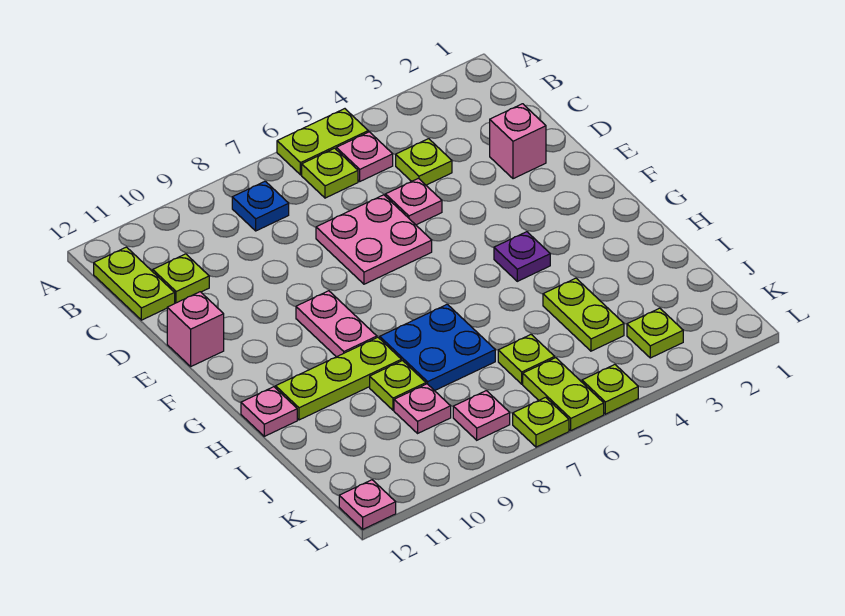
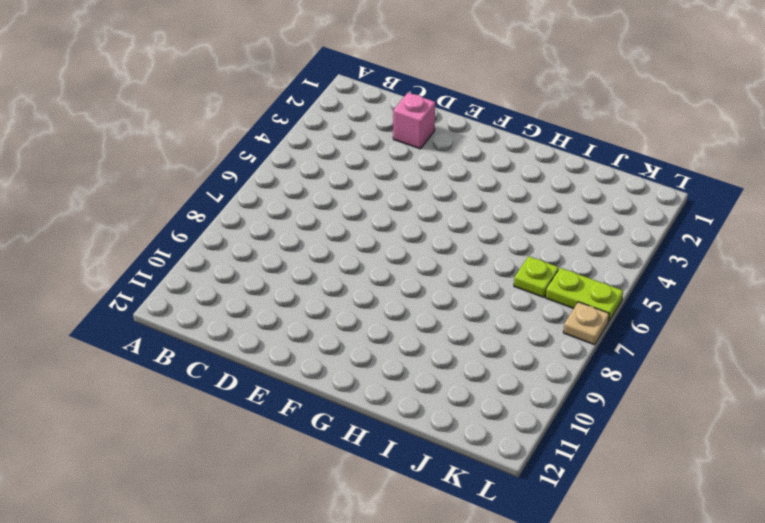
tan plate L7 level 1 -> lime plate L7 level 1
none -> lime plate A5:A6 level 1
none -> pink plate B5 level 1
none -> lime plate B6 level 1

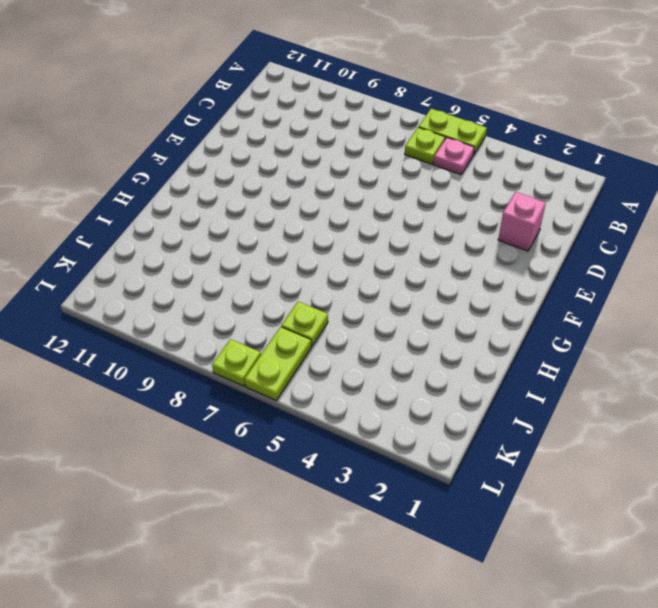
none -> blue plate B8 level 1
none -> lime plate B12:C12 level 1
none -> lime plate C4 level 1

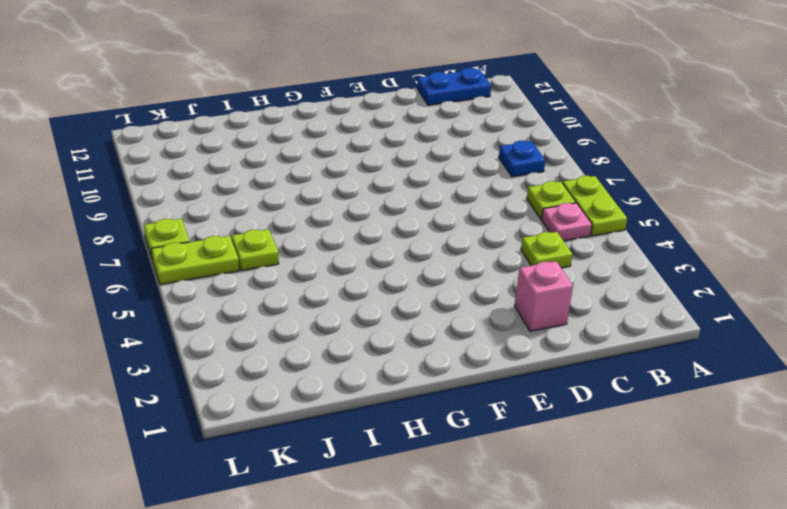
blue plate B12:C12 level 1 -> lime plate B12:C12 level 1
none -> lime plate C11 level 1
none -> pink plate D5 level 1
none -> pink plate D6:E7 level 1

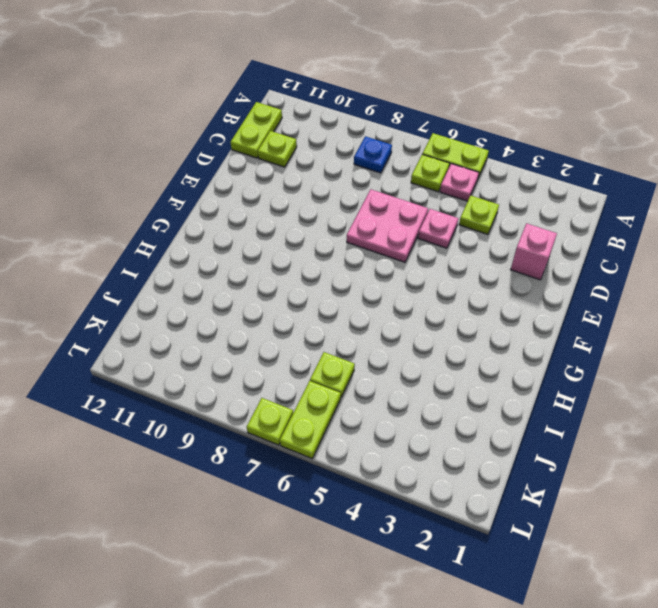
none -> pink brick E12 level 1
none -> pink plate F9:G9 level 1
none -> purple plate G4 level 1

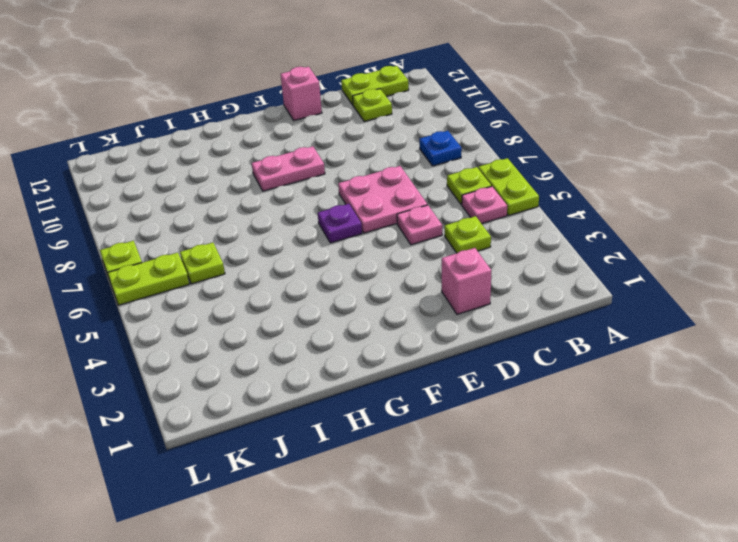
purple plate F6 level 1 -> purple plate G4 level 1
none -> blue plate H7:I8 level 1
none -> lime plate H9:H11 level 1
none -> pink plate H12 level 1

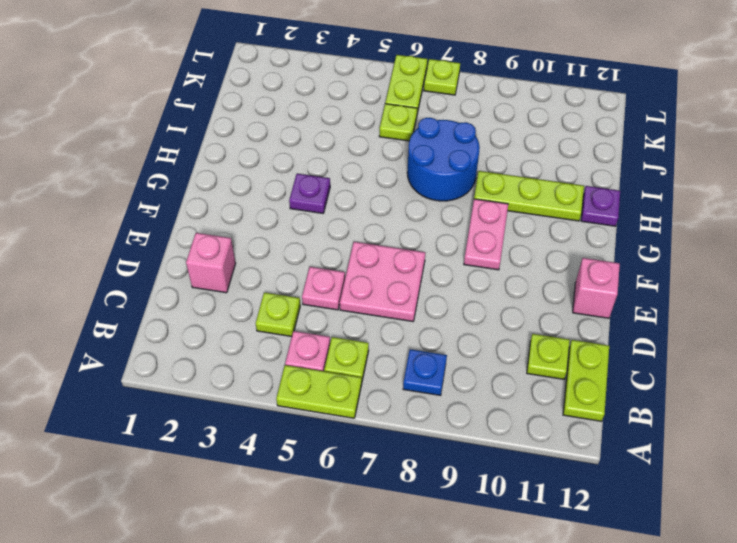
blue round brick H7:I8 level 1 -> blue plate H7:I8 level 1
purple plate H12 level 1 -> pink plate H12 level 1
none -> lime plate I4:J4 level 1
none -> lime plate I9 level 1
none -> pink plate J9 level 1

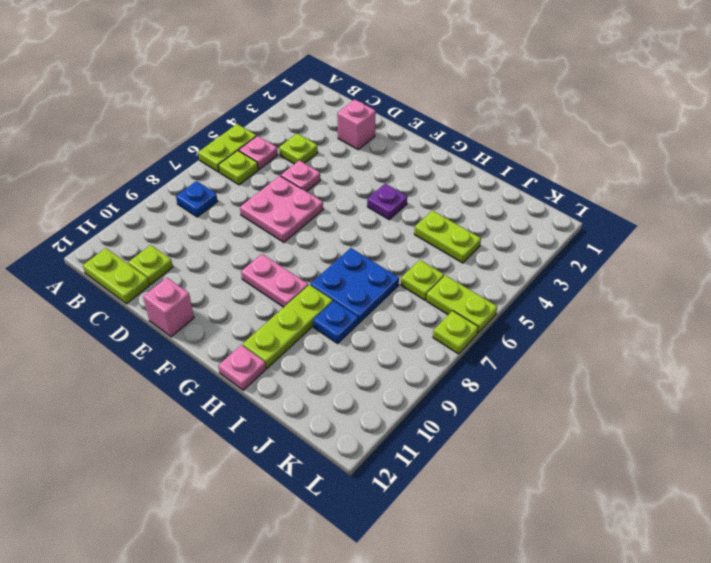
blue plate I9 level 1 -> lime plate I9 level 1
none -> pink plate J9 level 1
none -> lime plate K3 level 1
none -> pink plate K8 level 1

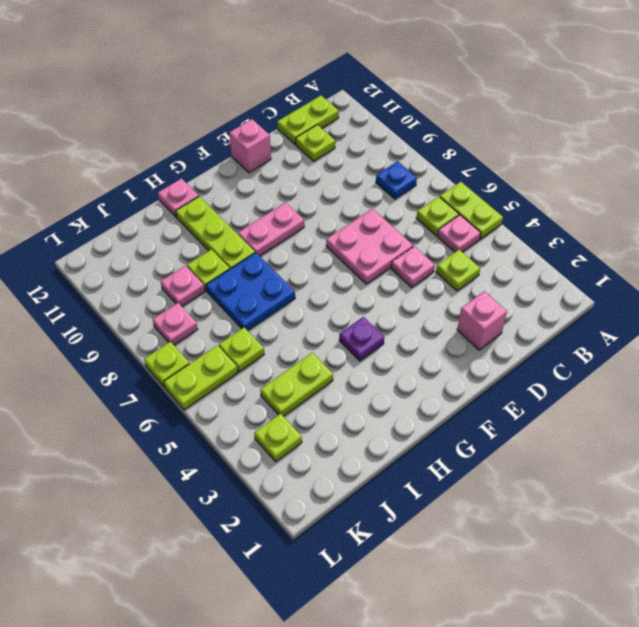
none -> lime plate L5 level 1
none -> pink plate L12 level 1

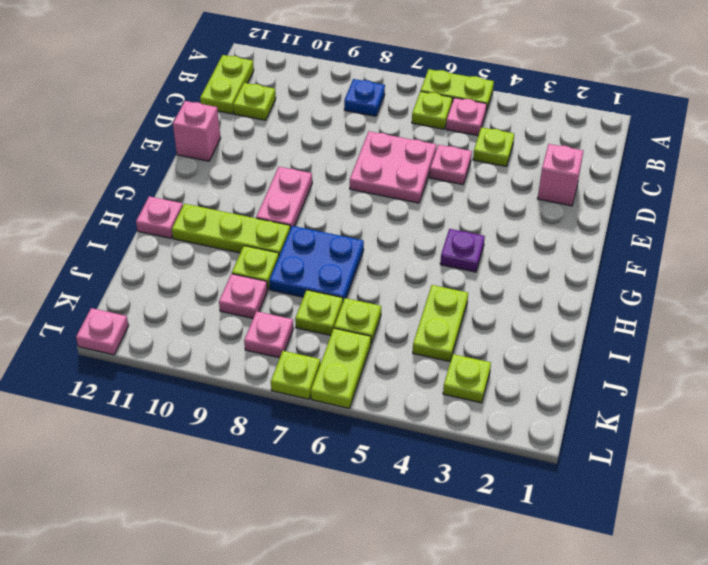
lime plate J7 level 1 -> lime plate L5 level 1

